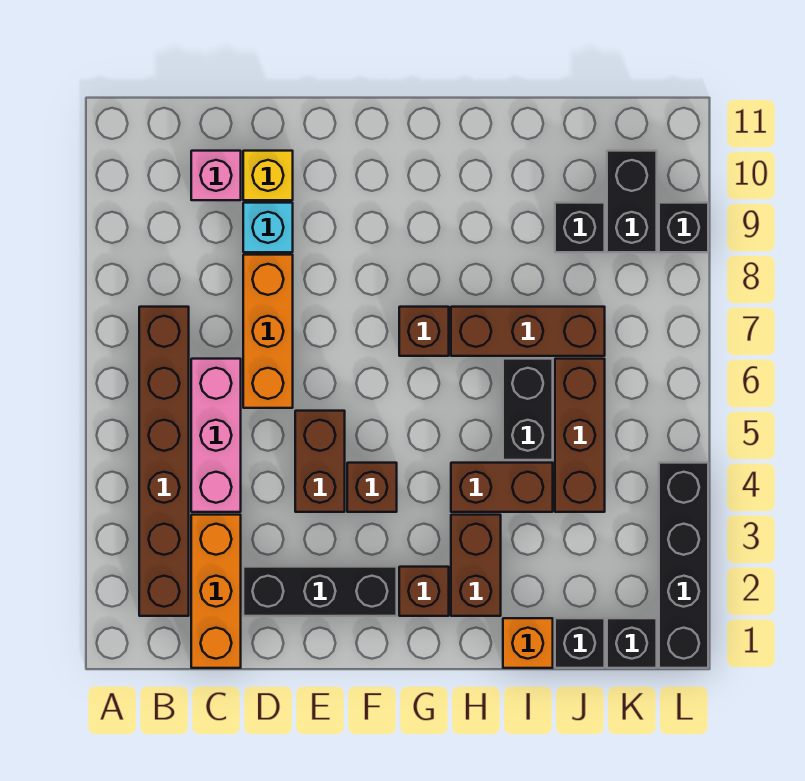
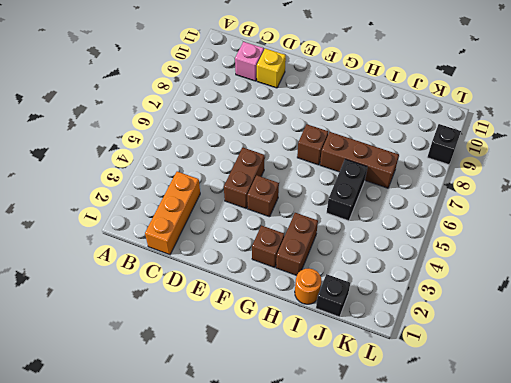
orange round brick I1 level 1 -> orange brick I1 level 1
none -> brown brick B2:B7 level 1
none -> pink brick C4:C6 level 1
none -> black brick D2:F2 level 1

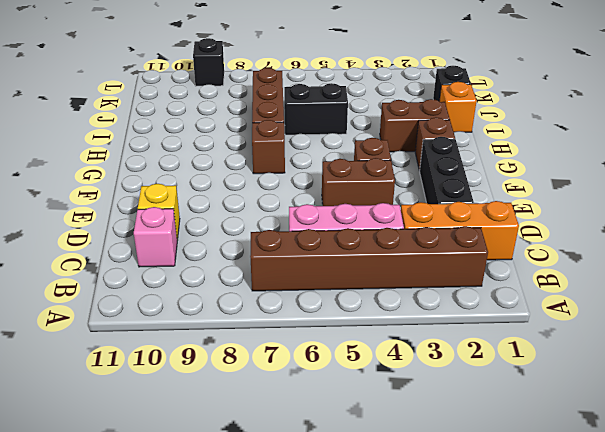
none -> orange brick D6:D8 level 1
none -> cyan brick D9 level 1
none -> brown brick H4:I4 level 1

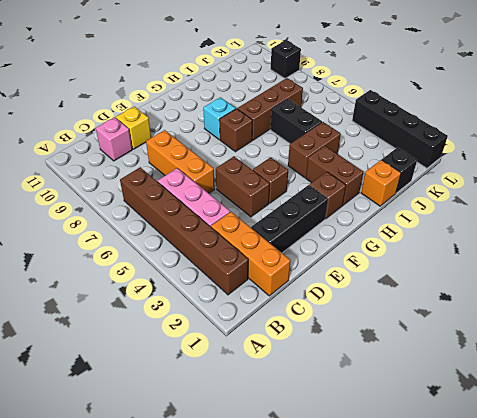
cyan brick G8 level 1 -> cyan brick D9 level 1
none -> brown brick J4:J6 level 1
none -> black brick J9 level 1
none -> black brick K1 level 1

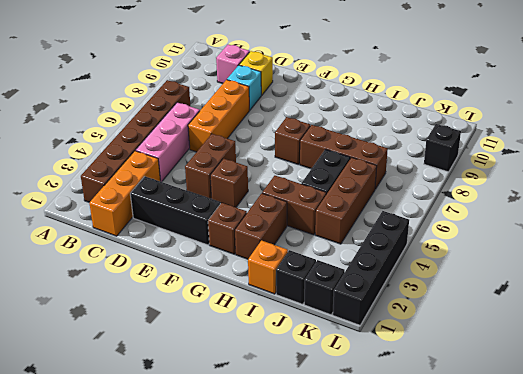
none -> black brick J9 level 1
none -> black brick K9:K10 level 1

